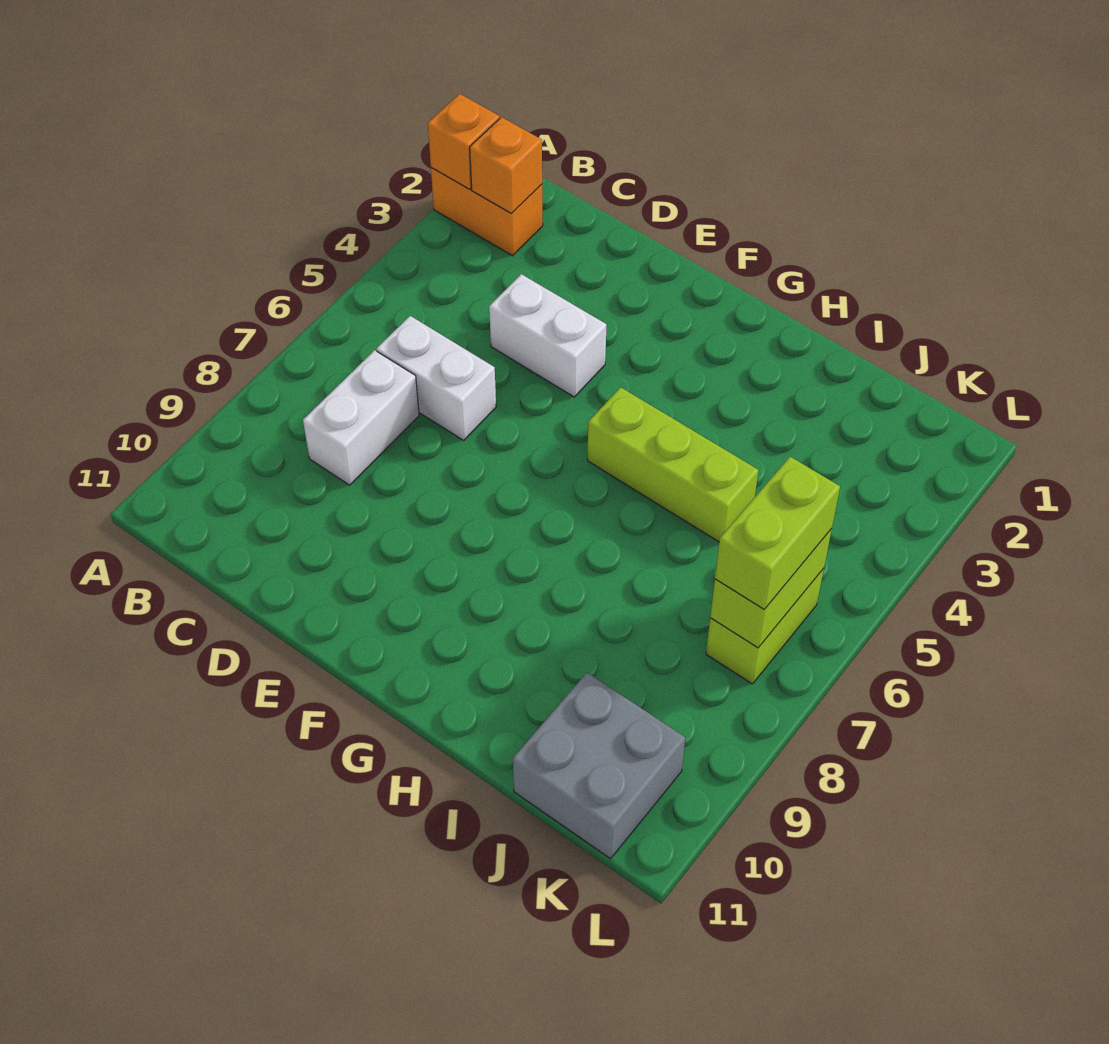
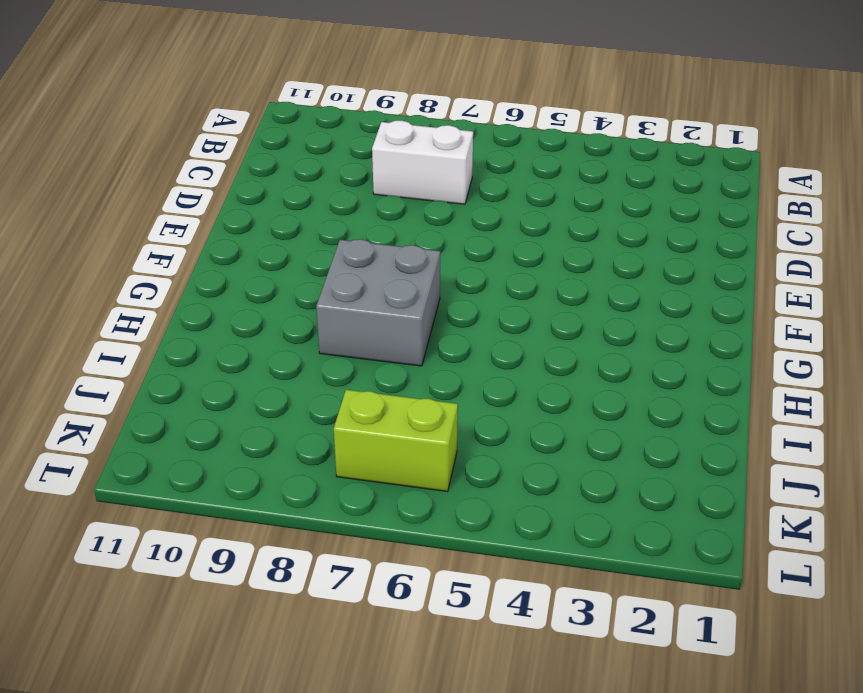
grey brick G7:H8 level 1 -> grey brick J10:K11 level 1
none -> orange brick A2:B2 level 1
none -> white brick C6:D6 level 1

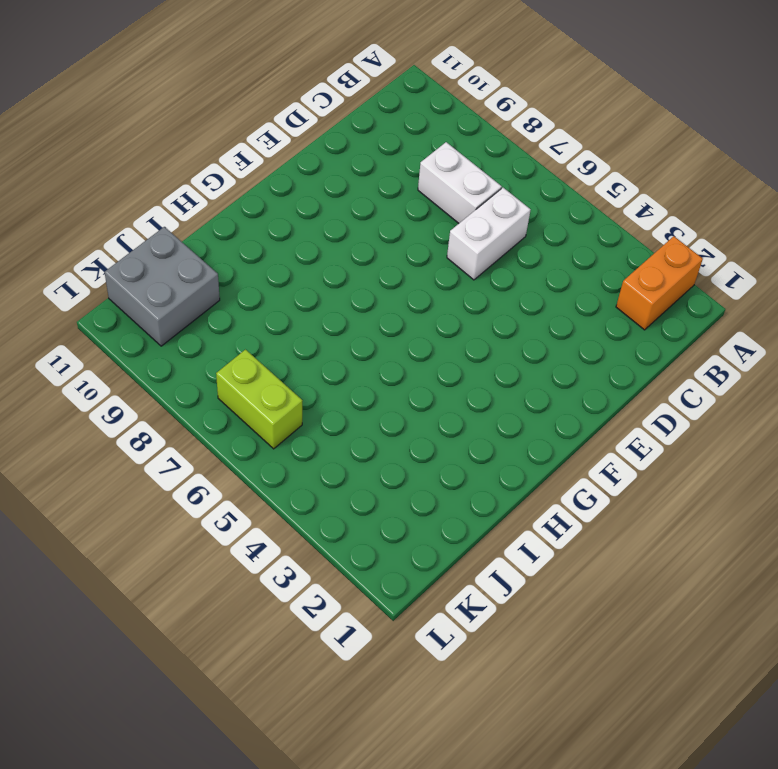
none -> white brick D4:E4 level 1
none -> lime brick G5:I5 level 1

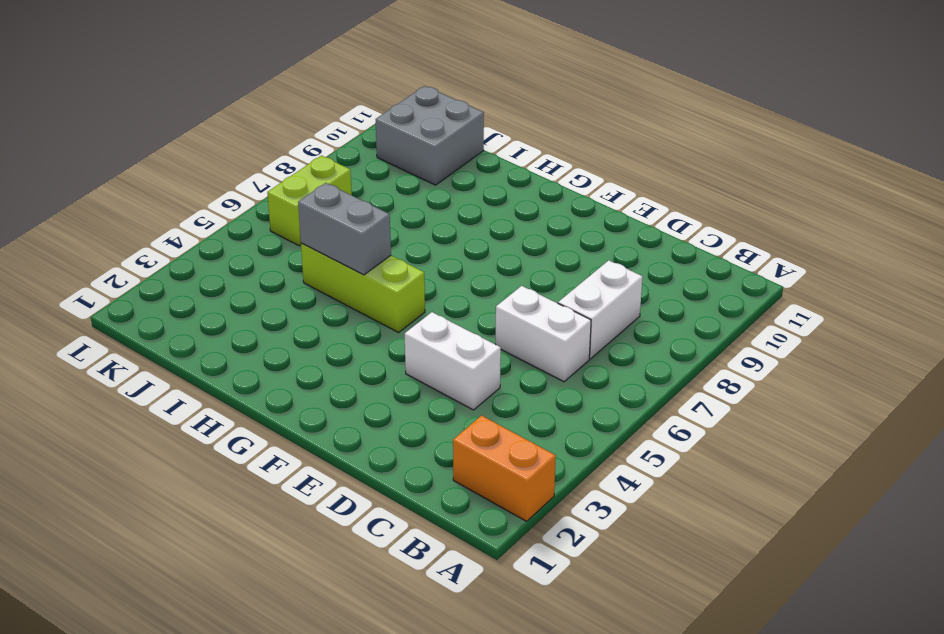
grey brick H5:I5 level 2 -> none
none -> orange brick A2 level 2
none -> orange brick B2 level 2

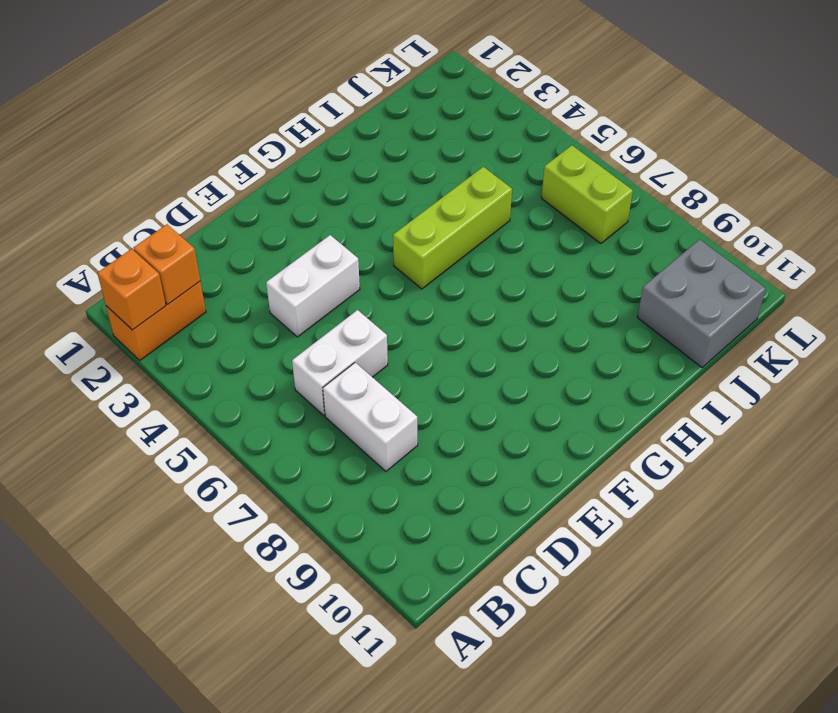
none -> lime brick K6:K7 level 2
none -> lime brick K6:K7 level 3

